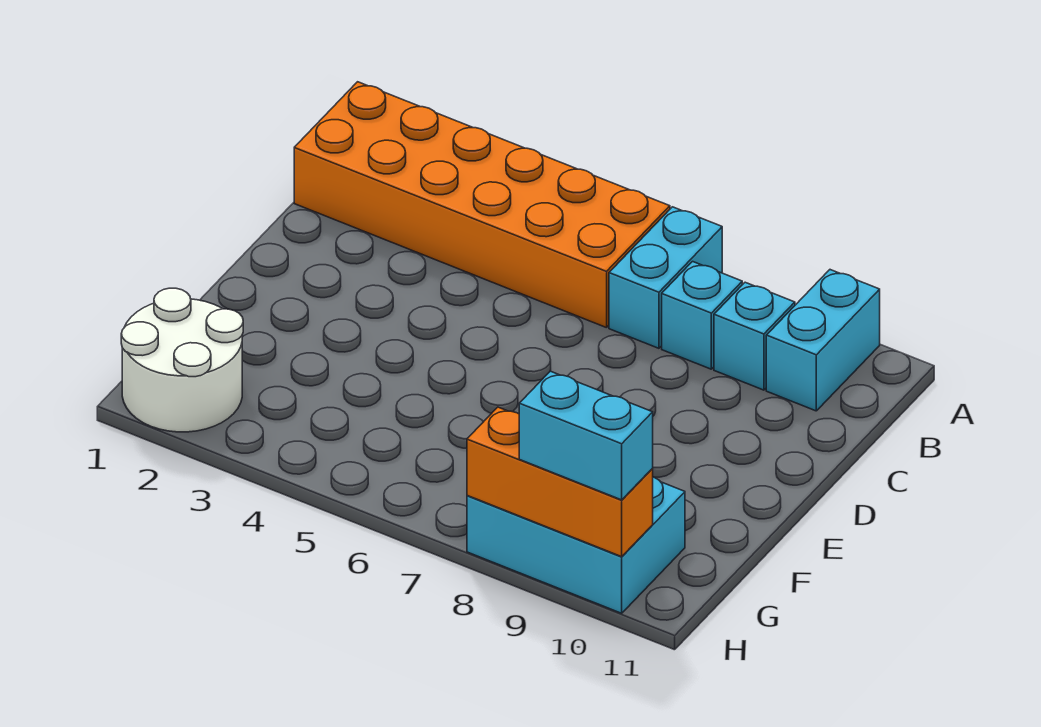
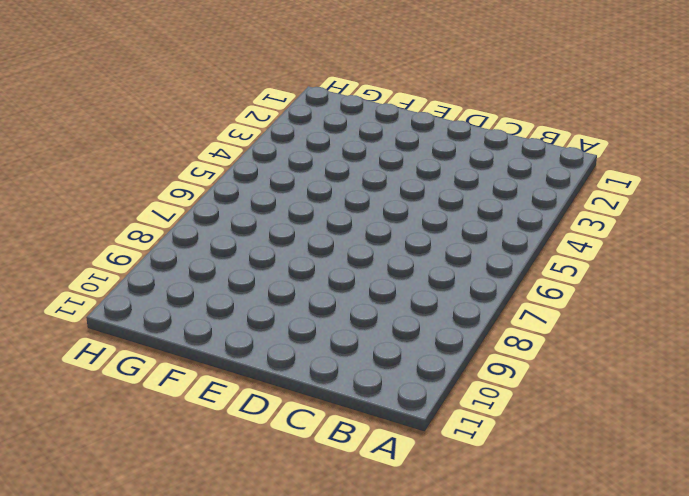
none -> orange brick A1:B6 level 1
none -> cyan brick A7:B7 level 1

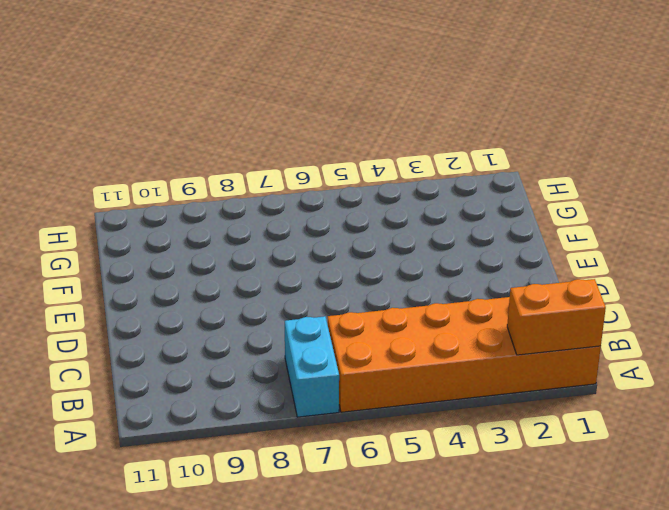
orange brick A1:A2 level 2 -> none
none -> cyan brick A10:B10 level 1
none -> cyan brick B8 level 1

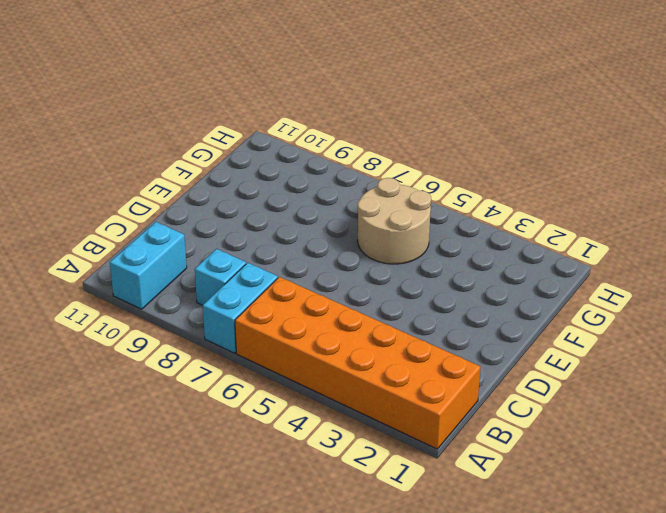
tan round brick F5:G6 level 1 -> none
none -> cyan brick B9 level 1
none -> white round brick G1:H2 level 1

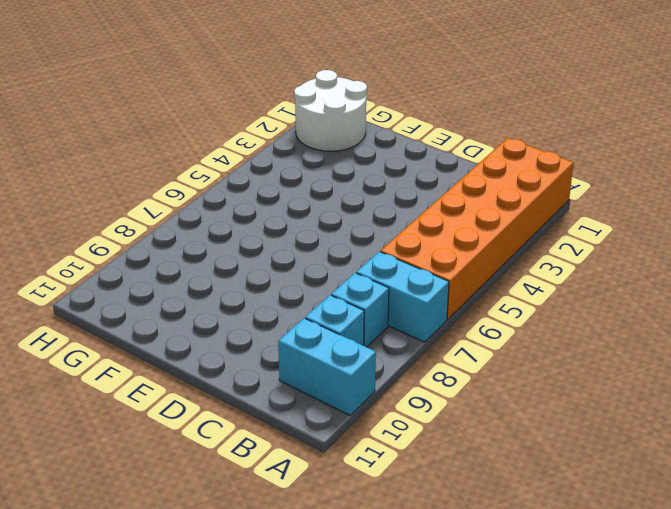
none -> cyan brick G8:H10 level 1
none -> orange brick H8:H10 level 2

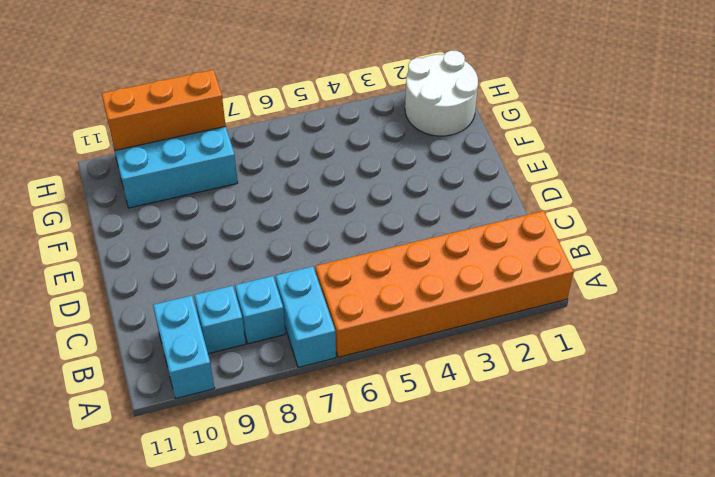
none -> cyan brick H9:H10 level 3

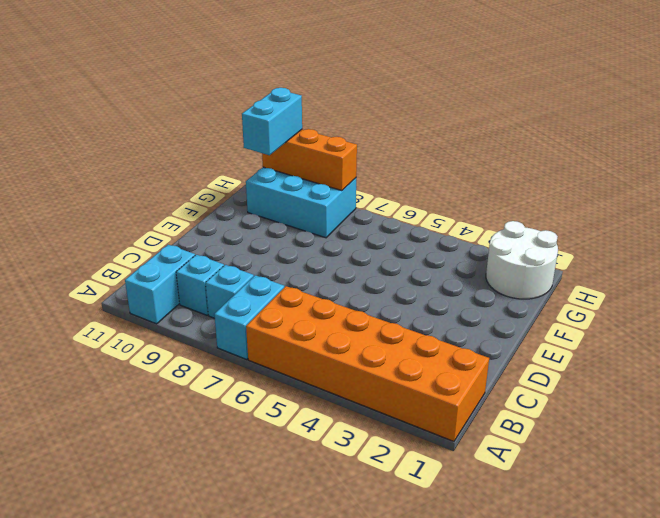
cyan brick G10:H10 level 3 -> cyan brick H9:H10 level 3

